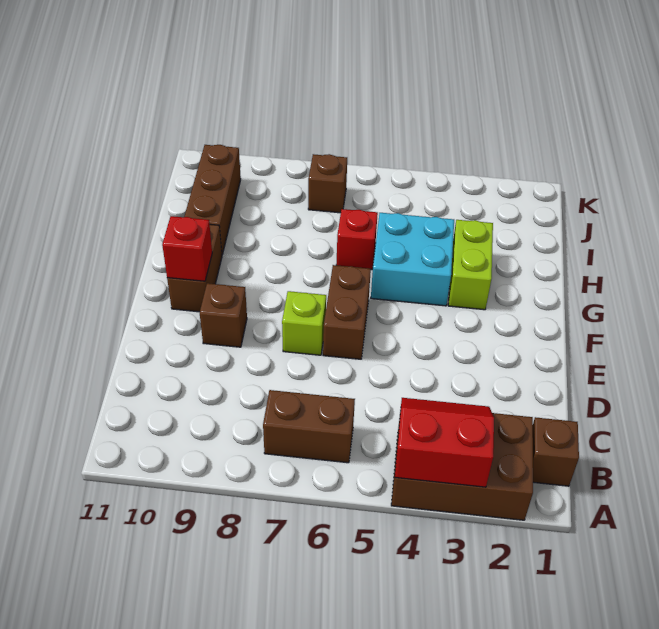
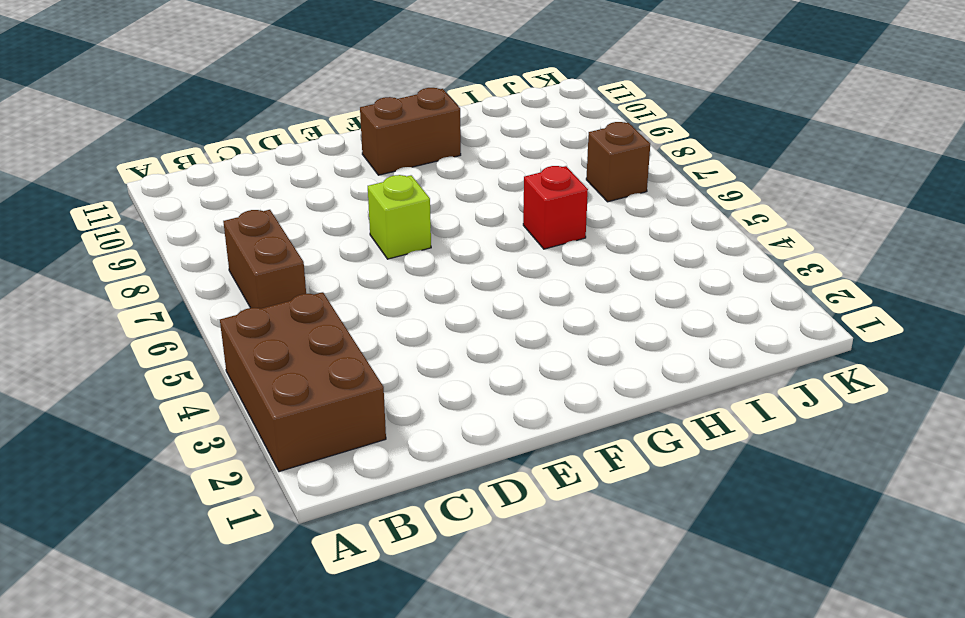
none -> brown brick B1 level 1
none -> brown brick E6:F6 level 1
none -> brown brick E9 level 1

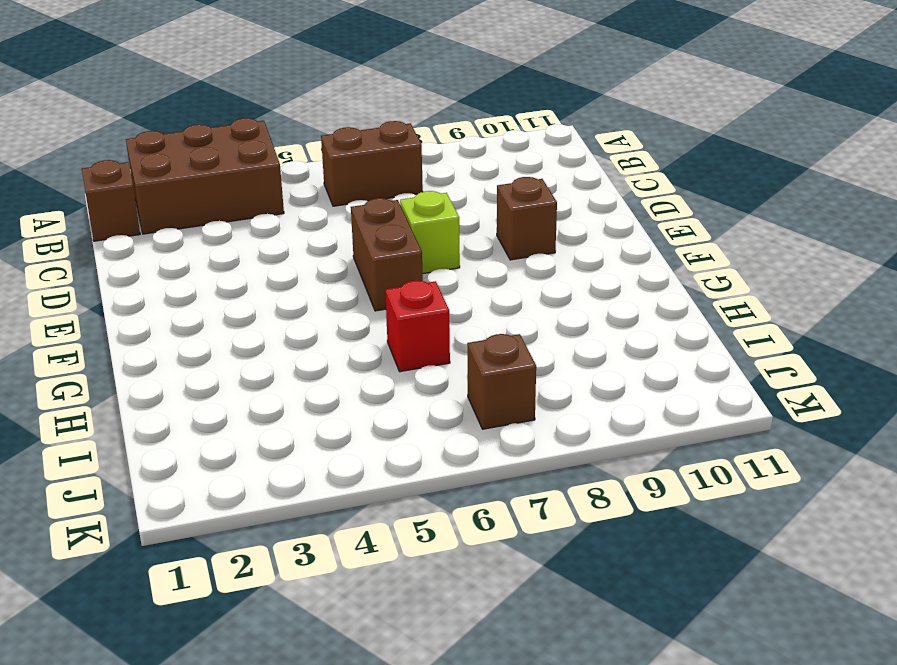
none -> brown brick F10:G10 level 1
none -> lime brick G3:H3 level 1
none -> cyan brick G4:H5 level 1

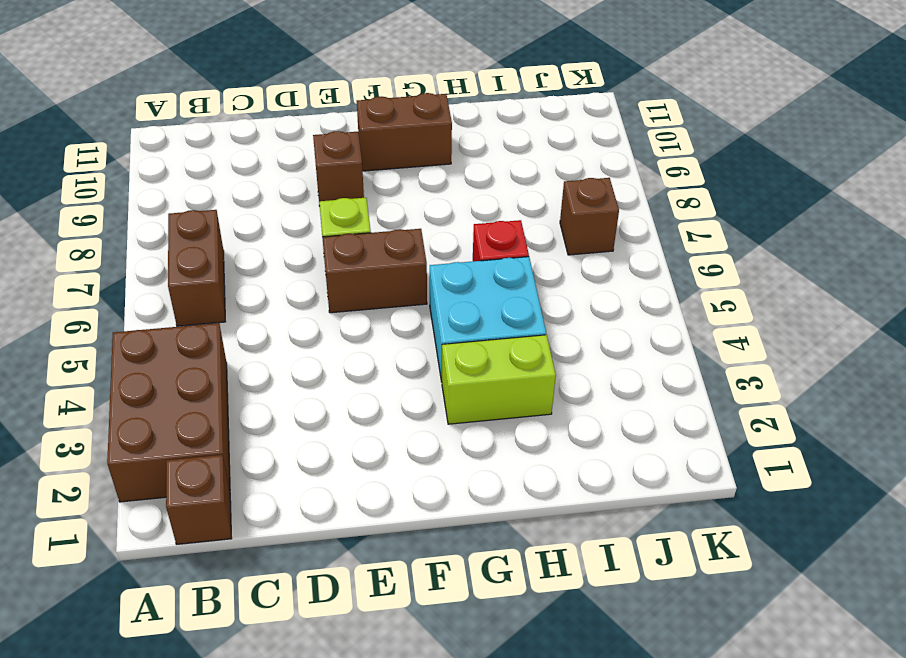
none -> brown brick H10:J10 level 1
none -> red slope A3:B4 level 2 top A
none -> red brick F10 level 2

